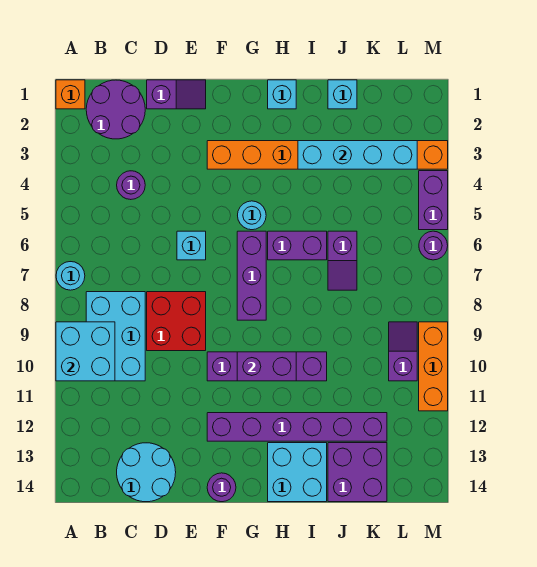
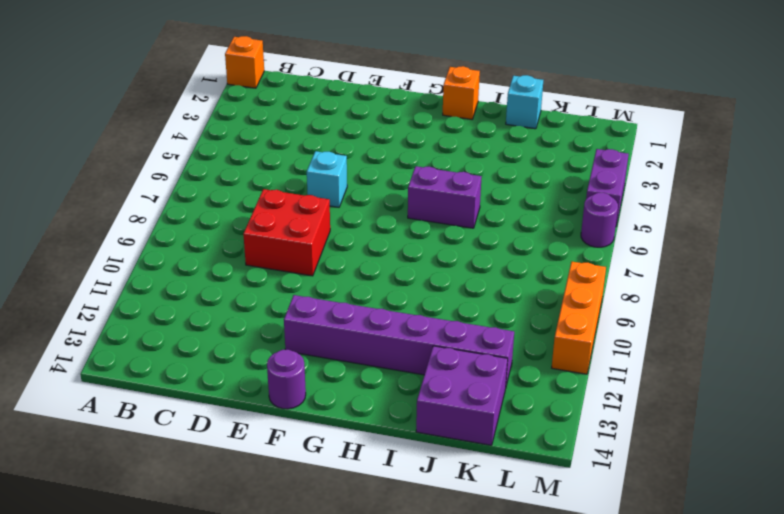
orange brick H1 level 1 -> cyan brick H1 level 1
none -> cyan round brick A7 level 1
none -> purple round brick B1:C2 level 1
none -> cyan brick B8:C10 level 1

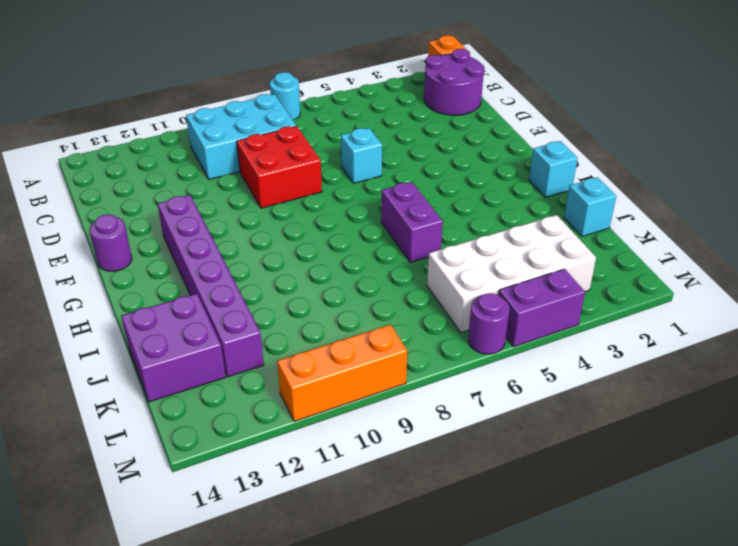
white brick K3:L6 level 1 -> orange brick F3:M3 level 1
none -> purple round brick C4 level 1
none -> cyan round brick C13:D14 level 1
none -> purple slope D1:E1 level 1 top D

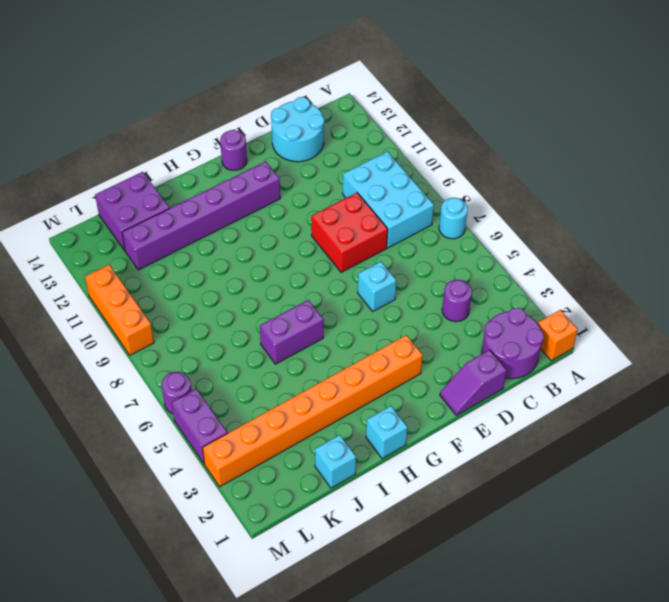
none -> purple brick F10:I10 level 1
none -> cyan round brick G5 level 1
none -> purple brick G6:G8 level 1

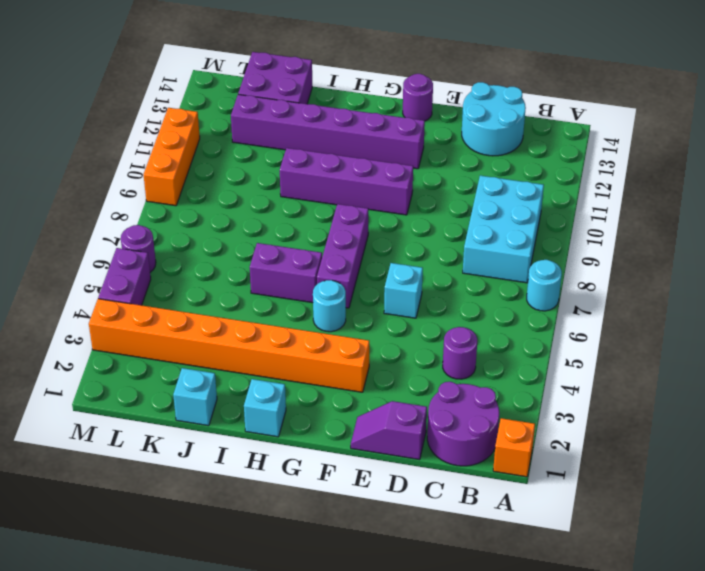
none -> red brick D8:E9 level 1
none -> cyan brick H13:I14 level 1
none -> purple slope J6:J7 level 1 top 6

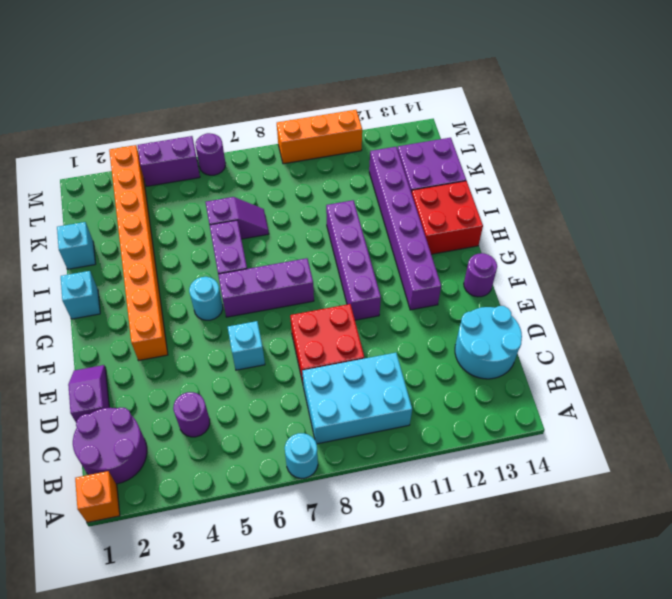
red brick H13:I14 level 1 -> cyan brick H13:I14 level 1
none -> purple slope L9:L10 level 1 top 10
none -> cyan brick A9:B10 level 2
none -> purple brick G10:H10 level 2

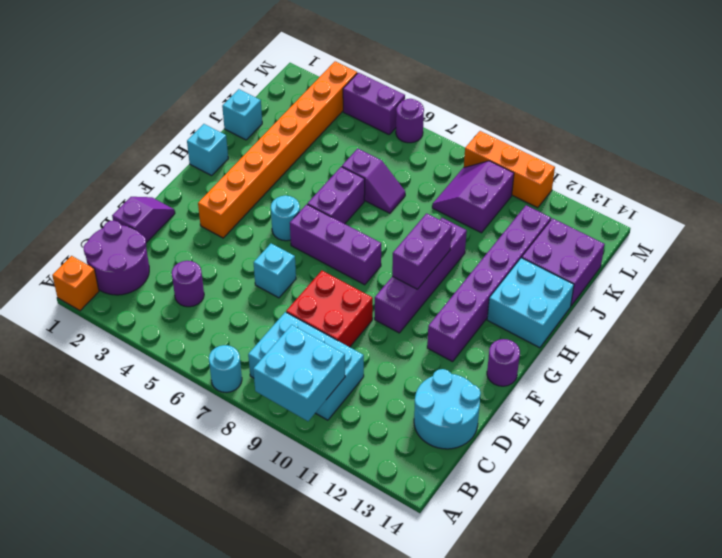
purple slope K9:L10 level 1 top 10 -> purple slope L9:L10 level 1 top 10
none -> cyan brick I3:L3 level 2

